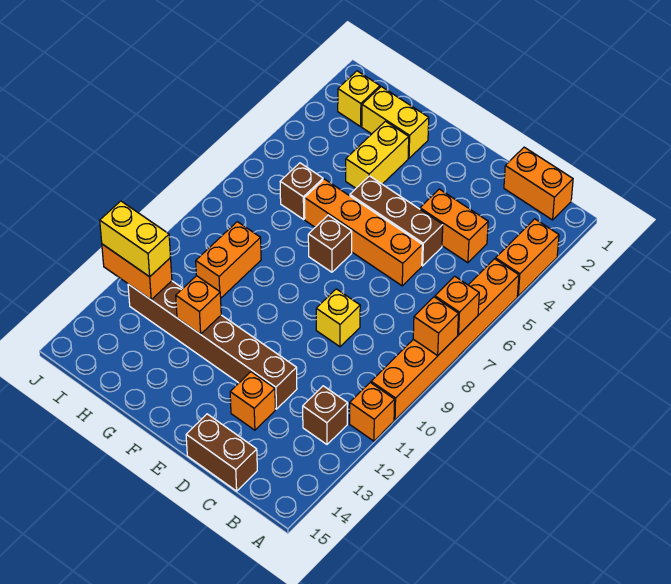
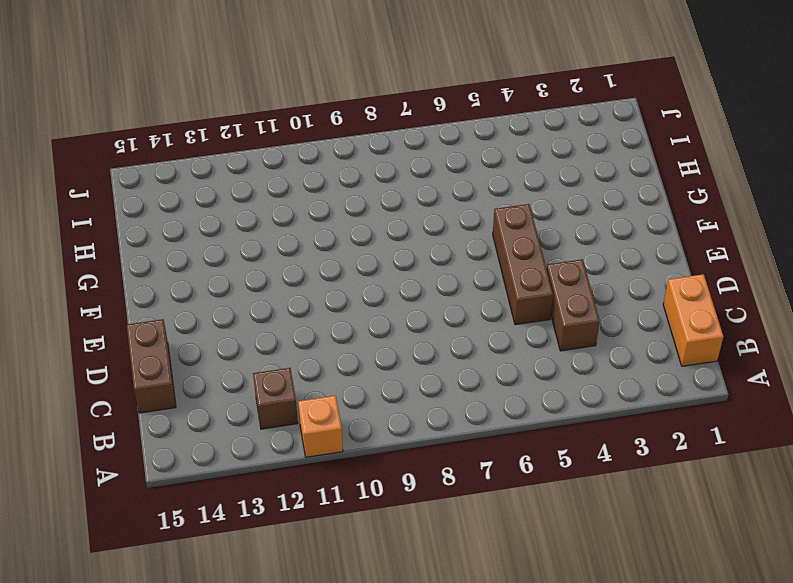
brown brick C4:D4 level 1 -> orange brick C4:D4 level 1
none -> orange brick A3:A4 level 1
none -> orange brick A5:A10 level 1
none -> orange brick D6:G6 level 1

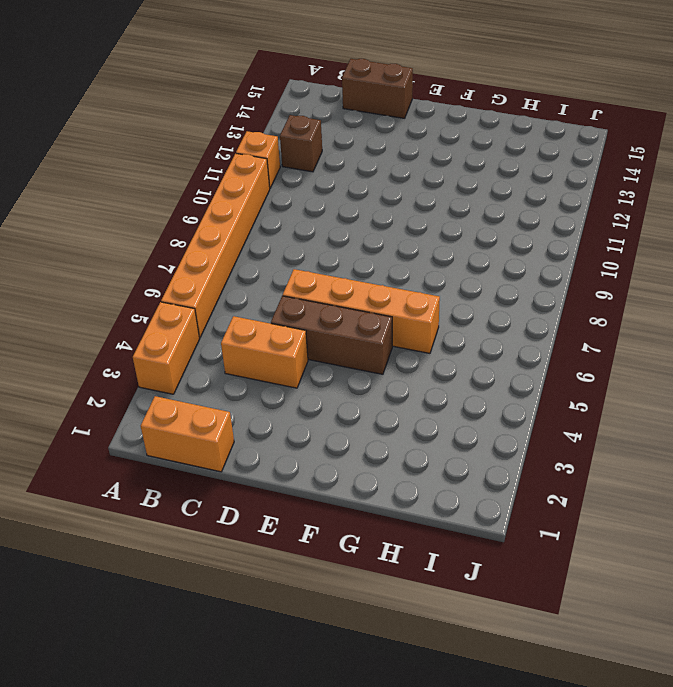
none -> yellow brick D9 level 1
none -> brown brick D12:I12 level 1
none -> orange brick D13 level 1

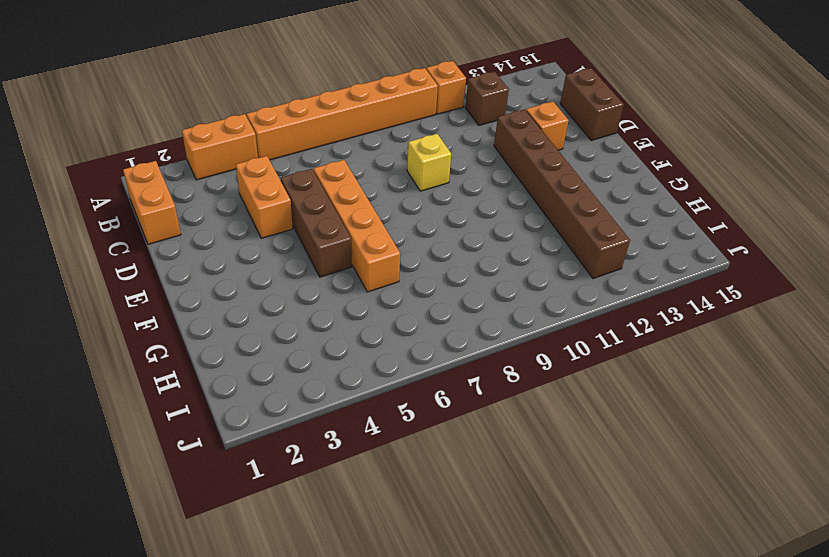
none -> brown brick F7 level 1
none -> yellow brick G2:H2 level 1
none -> yellow brick G3:G4 level 1

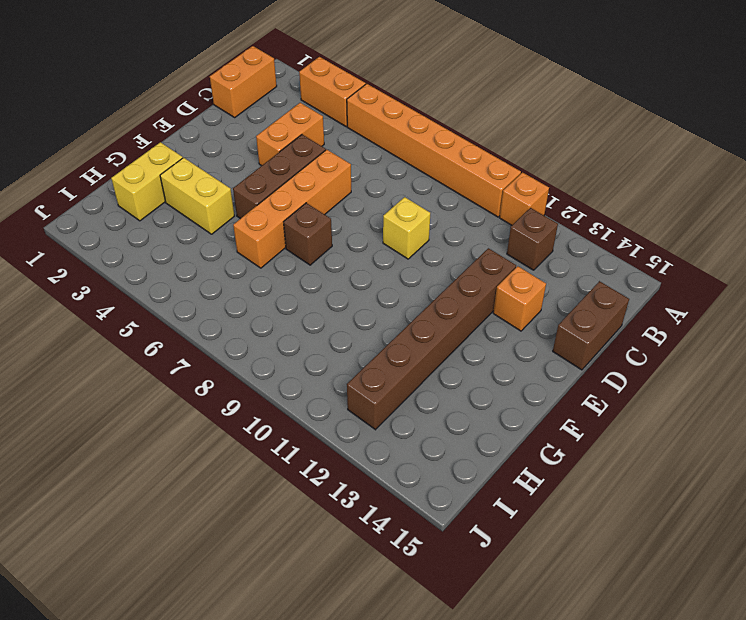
none -> brown brick H6 level 1
none -> orange brick H9:H10 level 1
none -> yellow brick I2 level 1

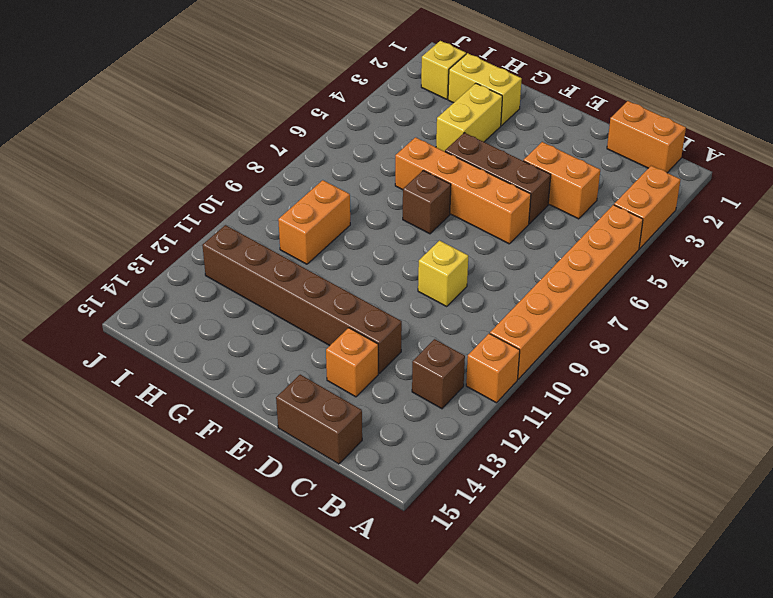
none -> brown brick H6 level 1
none -> orange brick A7 level 2
none -> orange brick A8 level 2

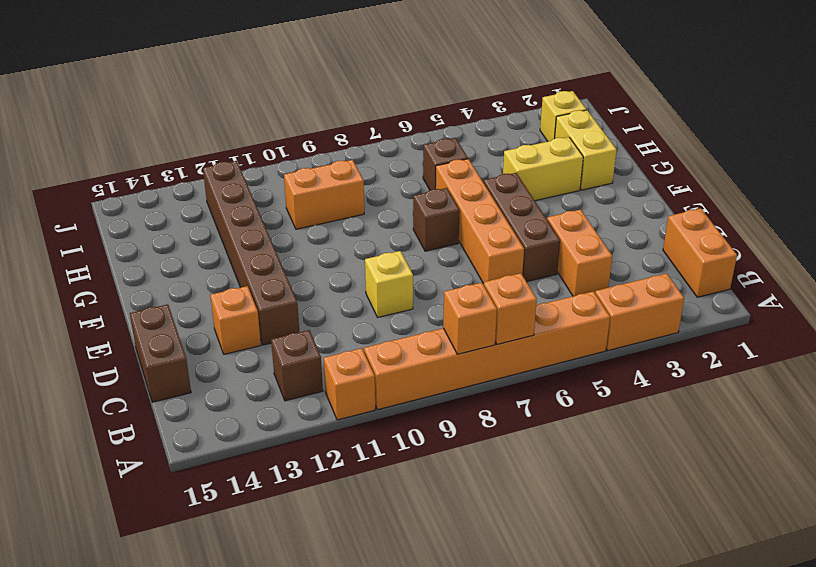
none -> orange brick G12 level 2
none -> orange brick I12:J12 level 2
none -> yellow brick I12:J12 level 3

